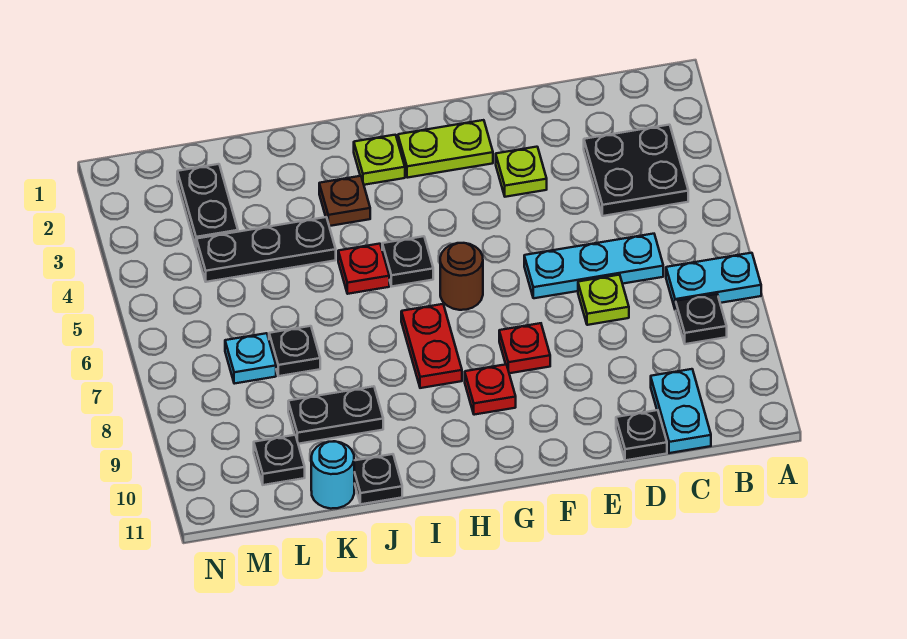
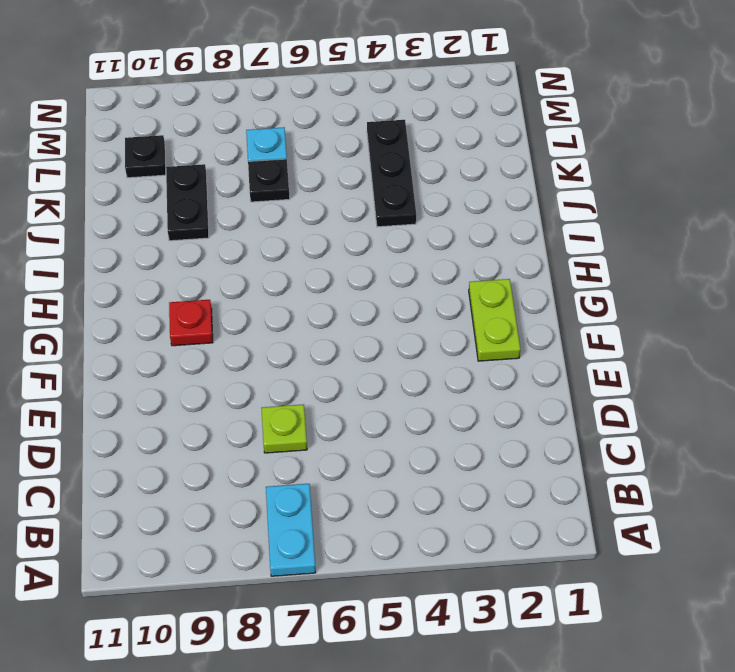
none -> black plate B3:C4 level 1
none -> black plate B8 level 1
none -> cyan plate C6:E6 level 1

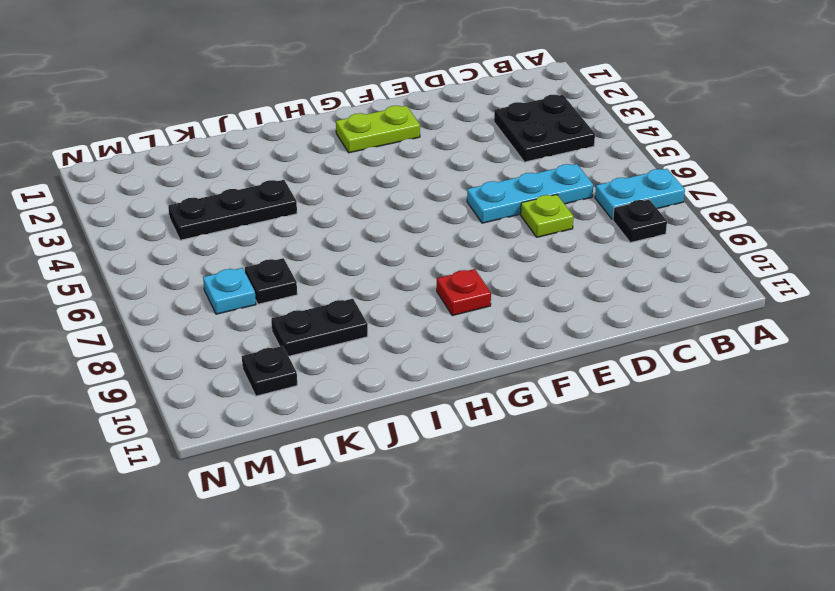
none -> cyan plate C10:C11 level 1
none -> black plate D11 level 1
none -> lime plate E3 level 1

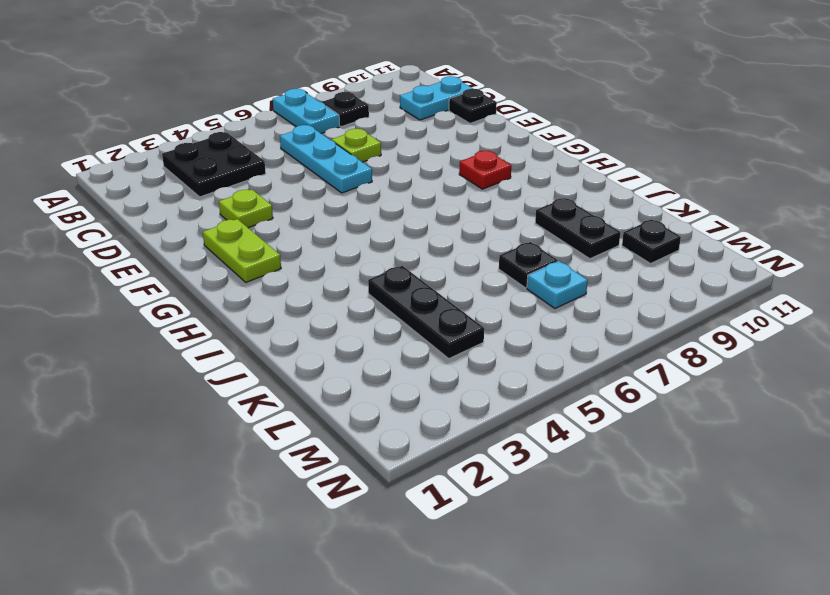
none -> red plate F8 level 1
none -> brown round brick G6 level 1
none -> lime plate H2 level 1

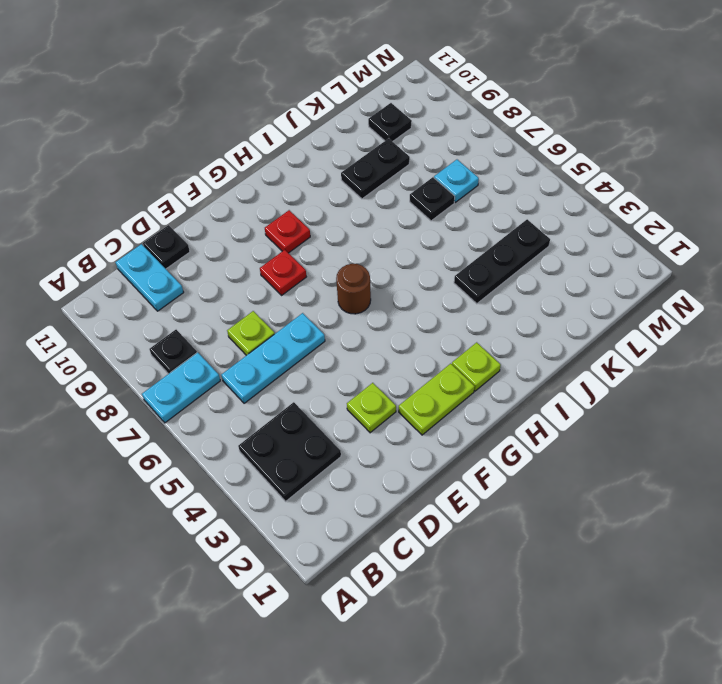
none -> black plate H5 level 1
none -> red plate H7:H8 level 1
none -> brown plate I3 level 1

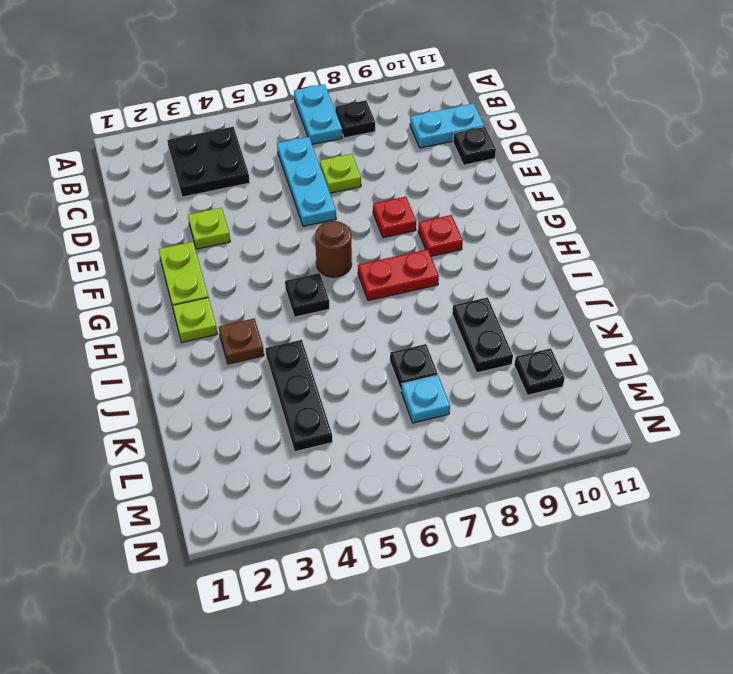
none -> red plate I5 level 1
none -> black plate J11 level 1
none -> cyan round brick K11 level 1

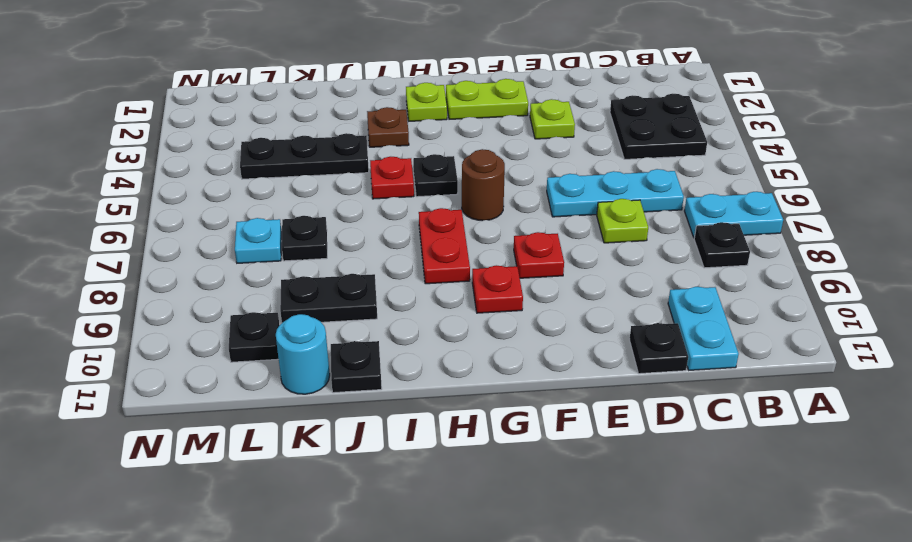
none -> black plate L2:L3 level 1

